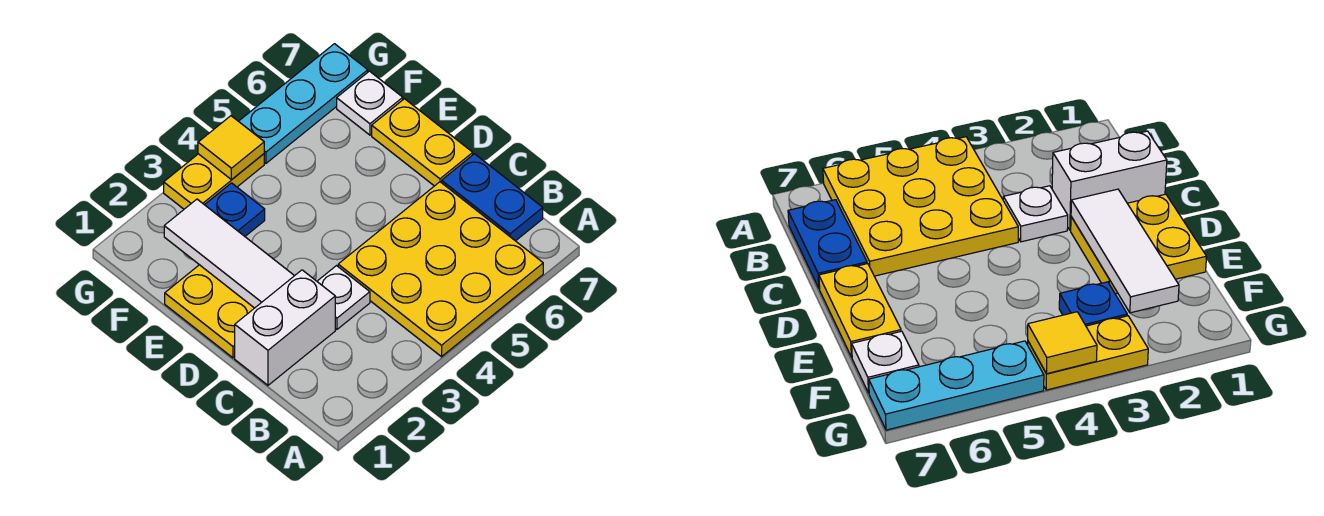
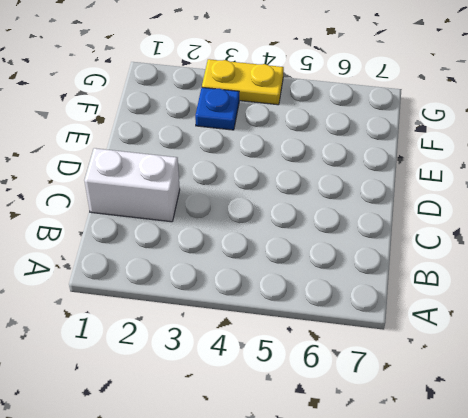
none -> yellow plate A4:C6 level 1
none -> blue plate B7:C7 level 1
none -> white plate C3 level 1

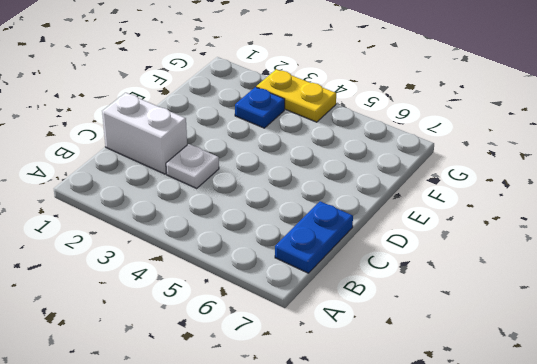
none -> yellow plate A4:C6 level 1
none -> yellow plate D1:E2 level 1
none -> yellow plate D7:E7 level 1

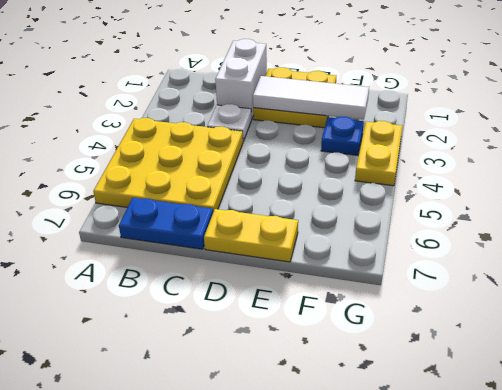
none -> white plate F7 level 1
none -> cyan plate G5:G7 level 1
none -> yellow tile G4 level 2

